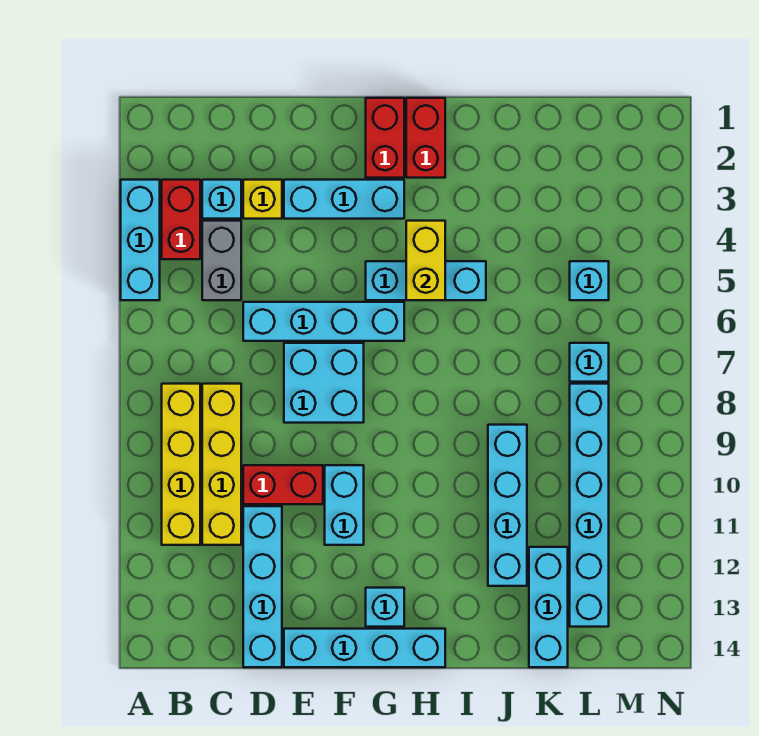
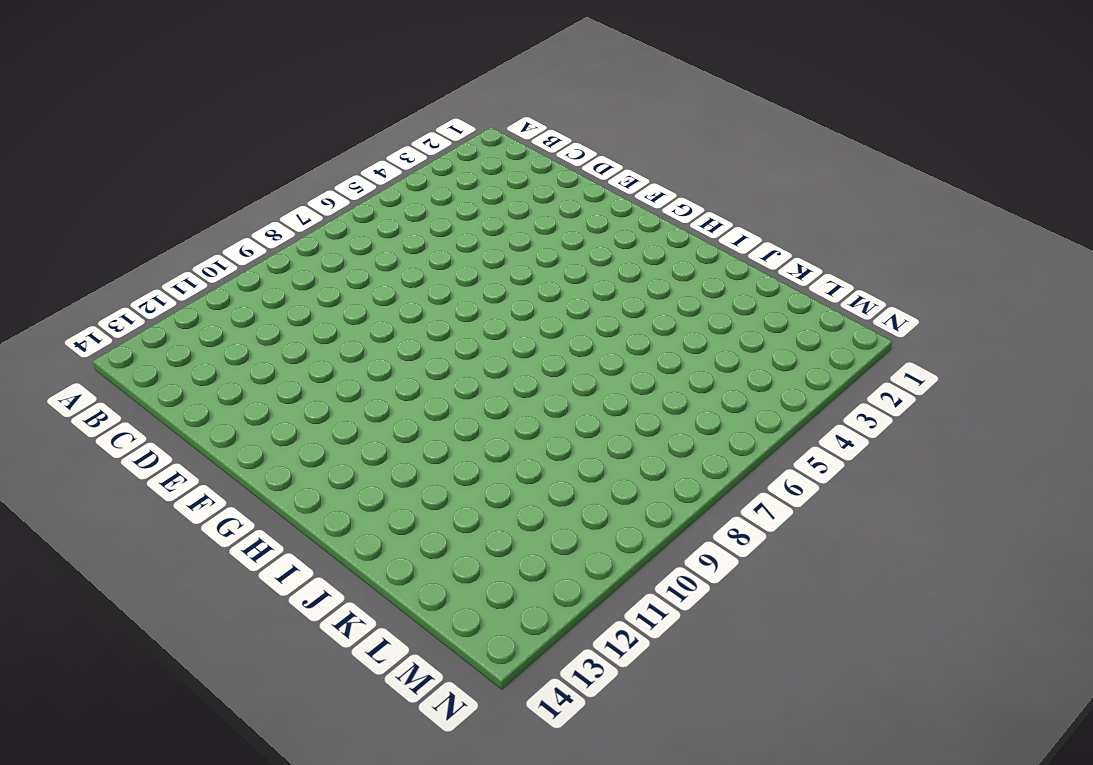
none -> cyan brick A3:A5 level 1
none -> red brick B3:B4 level 1
none -> yellow brick B8:B11 level 1

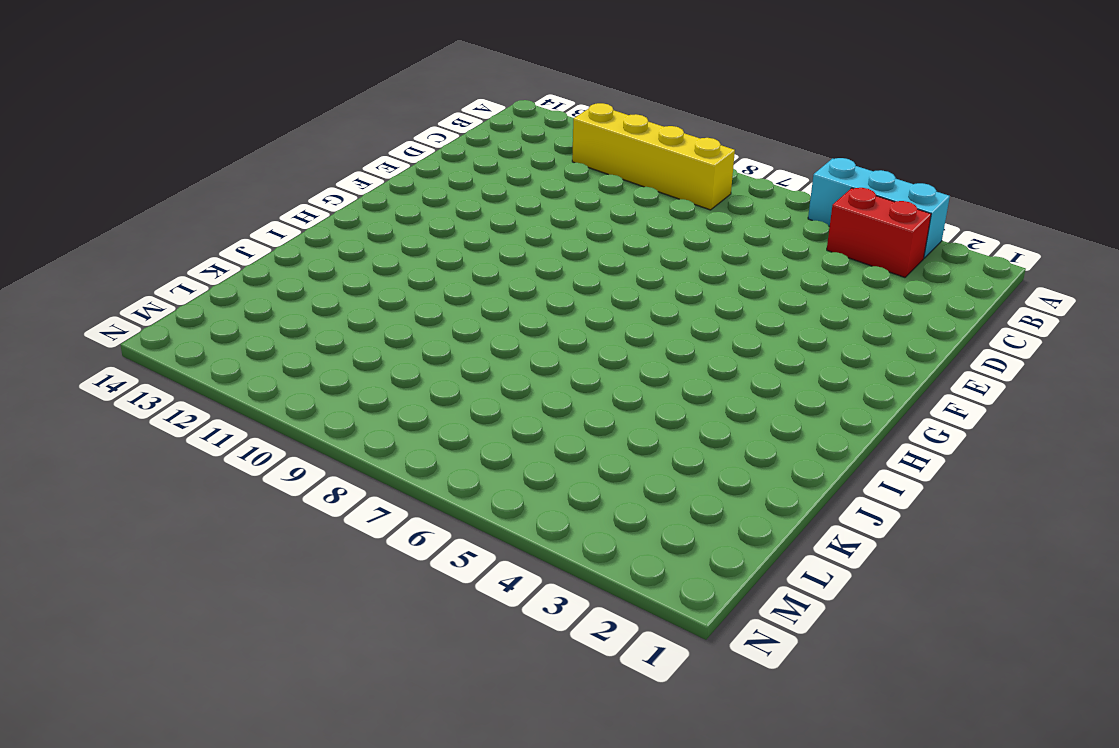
none -> cyan brick C3 level 1
none -> grey brick C4:C5 level 1
none -> yellow brick C8:C11 level 1

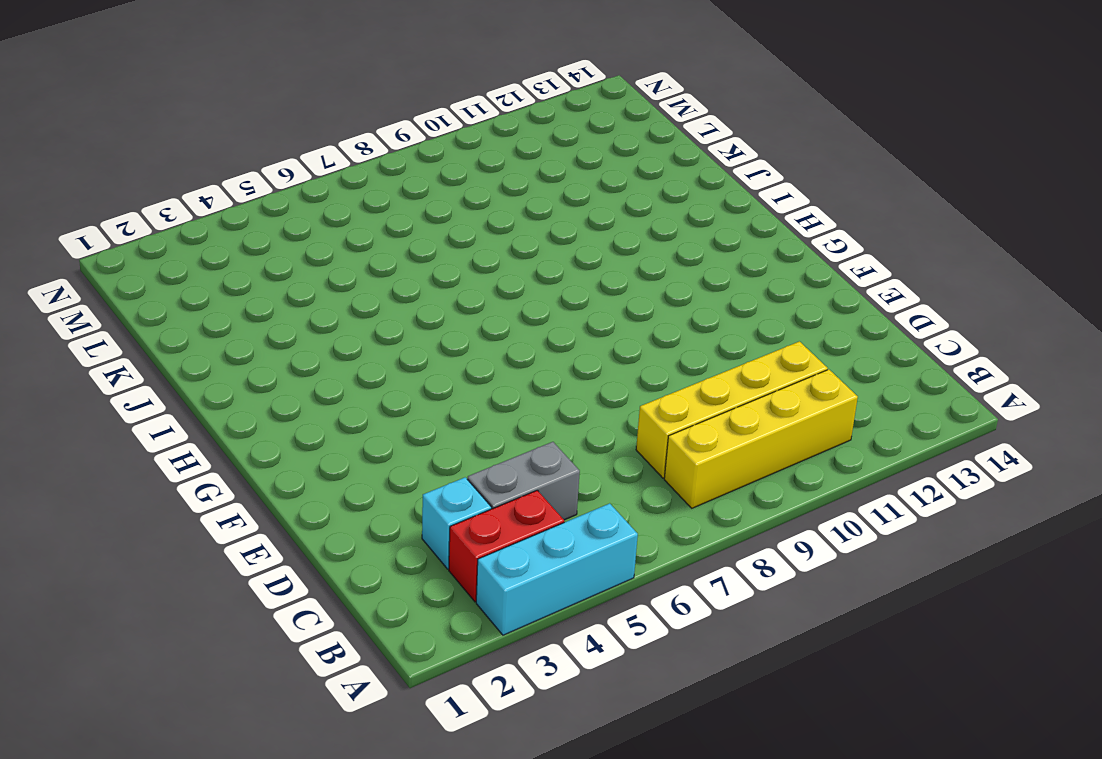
none -> yellow brick D3 level 1
none -> cyan brick D6:G6 level 1
none -> red brick D10:E10 level 1

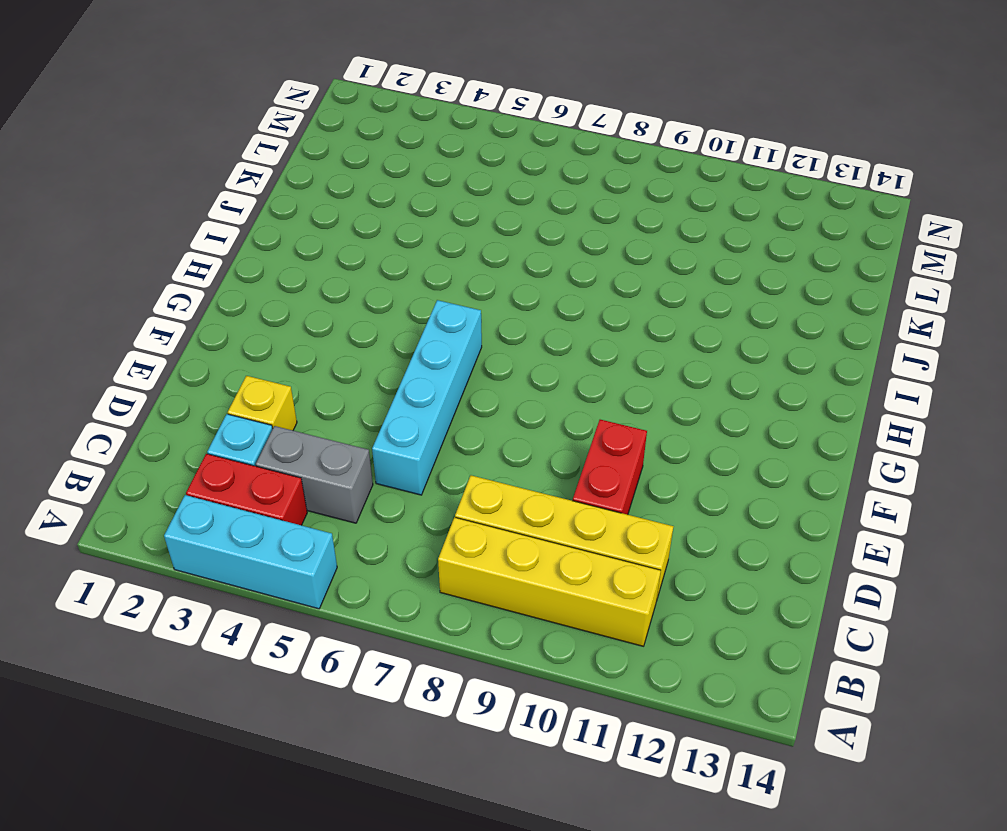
none -> cyan brick D11:D14 level 1
none -> cyan brick E3:G3 level 1
none -> cyan brick E7:F8 level 1

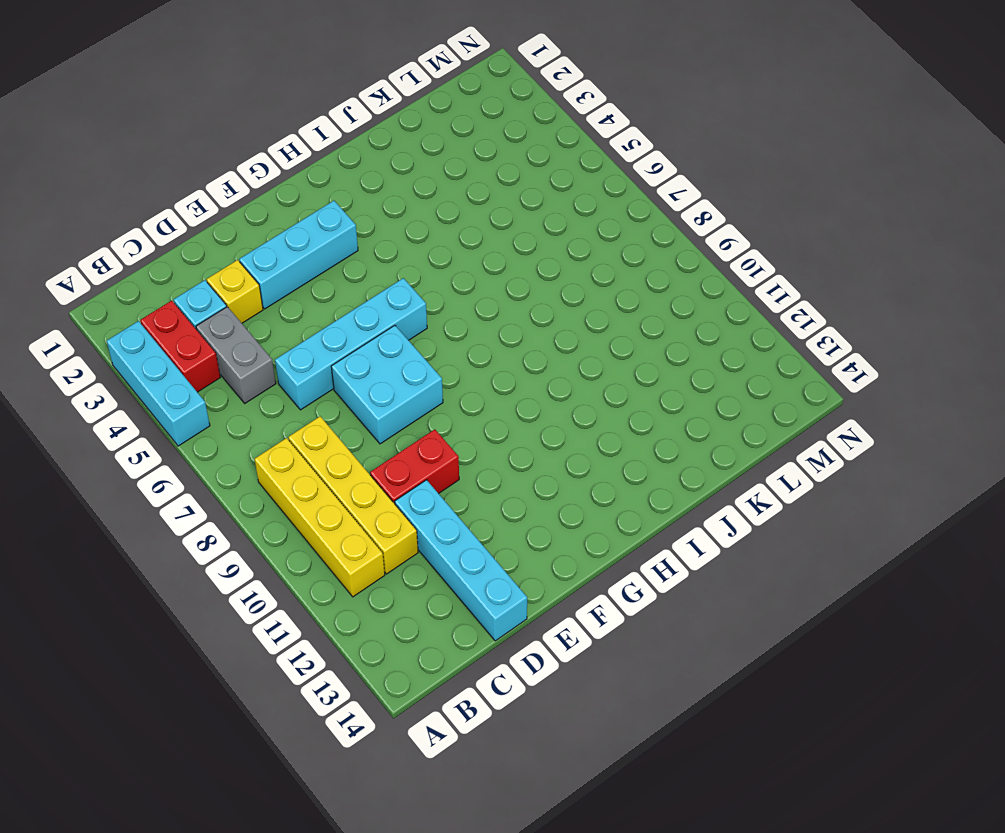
none -> cyan brick E14:H14 level 1
none -> cyan brick F10:F11 level 1
none -> red brick G1:G2 level 1

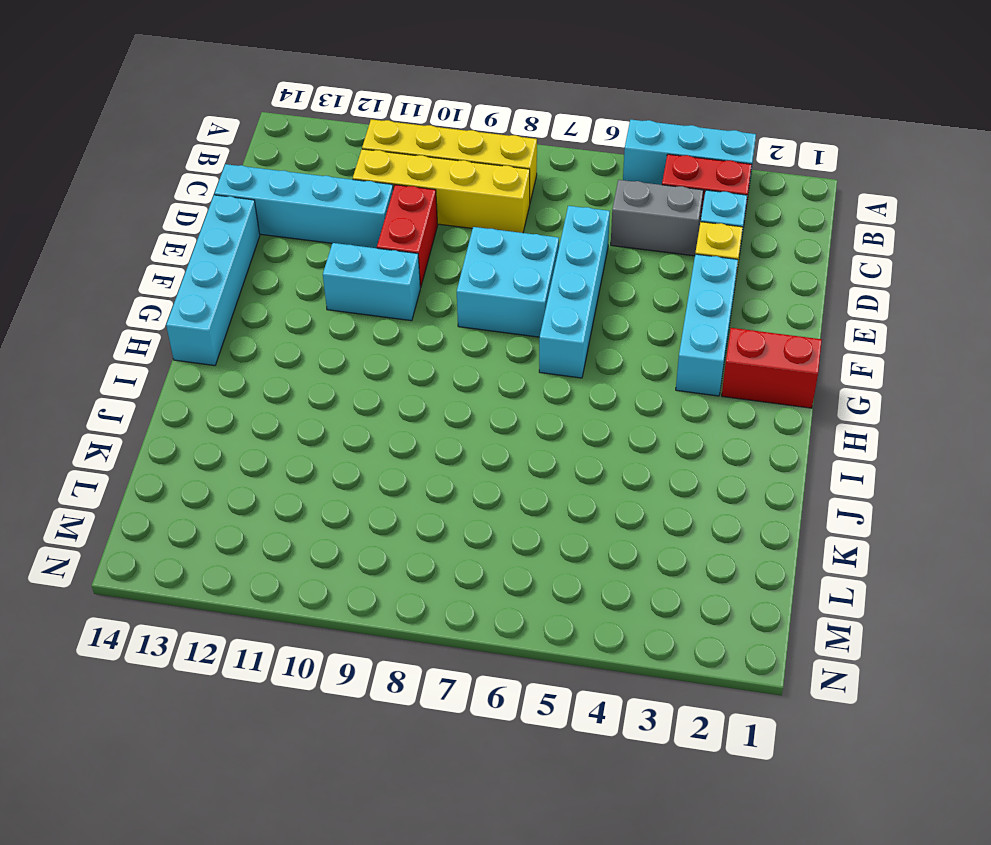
none -> cyan brick G5:I5 level 1
none -> cyan brick G13 level 1
none -> red brick H1:H2 level 1

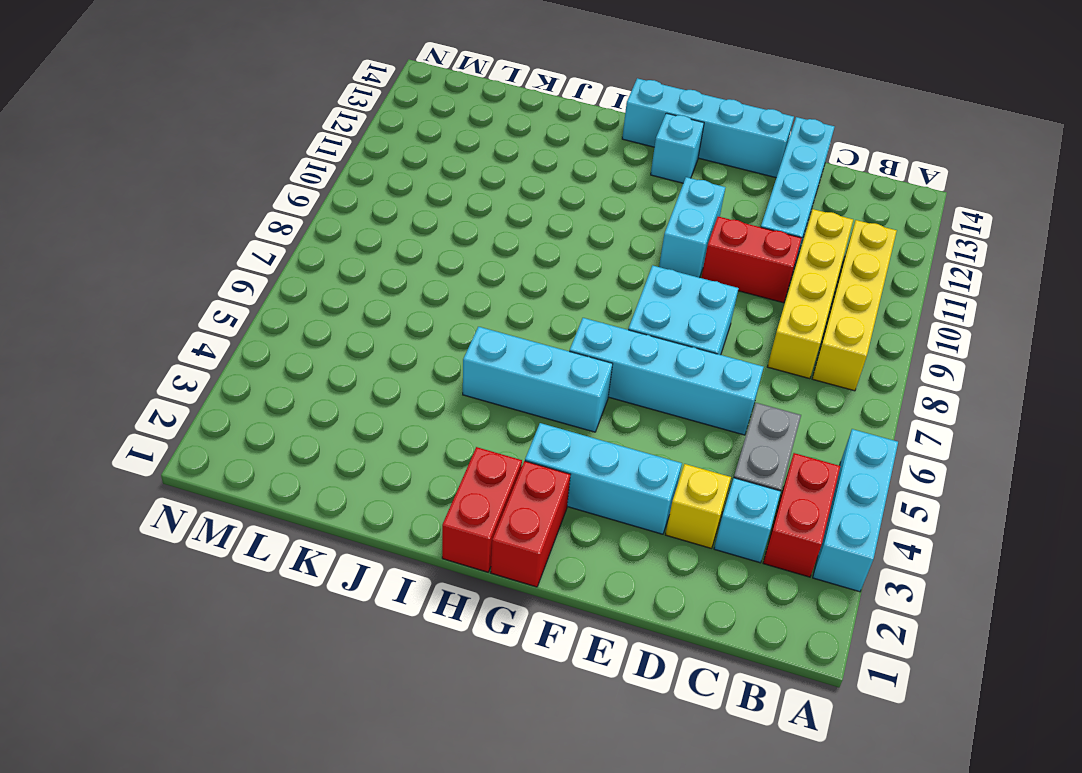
none -> cyan brick J9:J12 level 1
none -> cyan brick K12:K14 level 1
none -> cyan brick L5 level 1

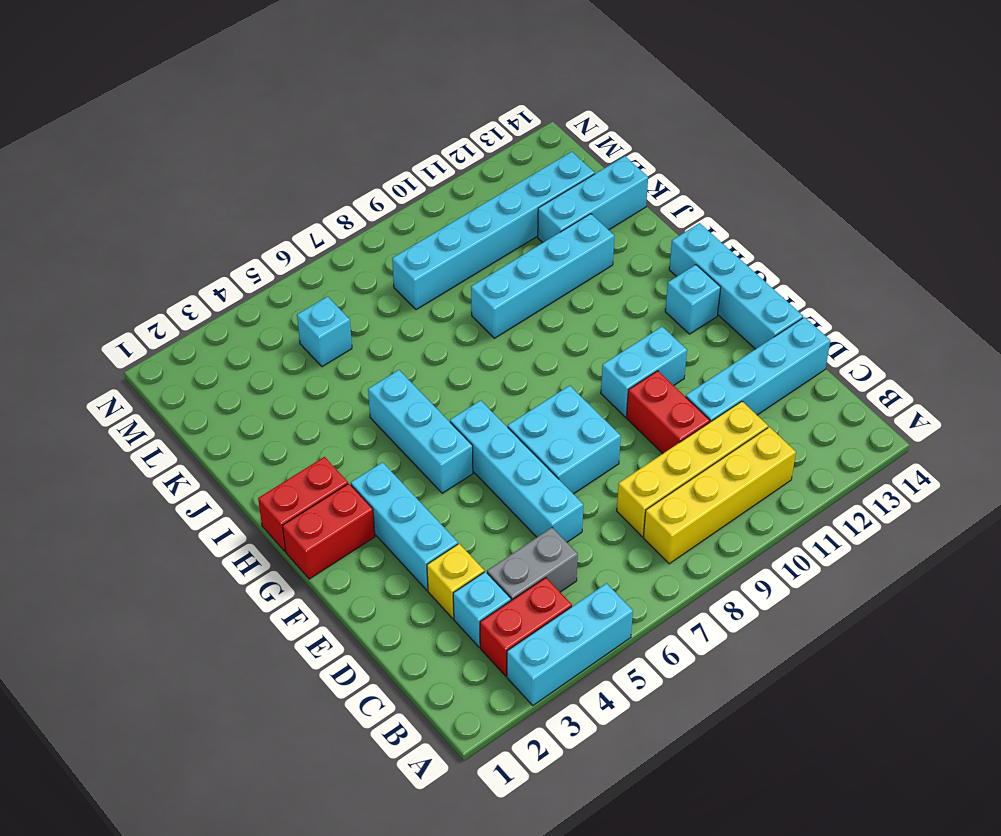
none -> cyan brick L7 level 1
none -> yellow brick H4:H5 level 2

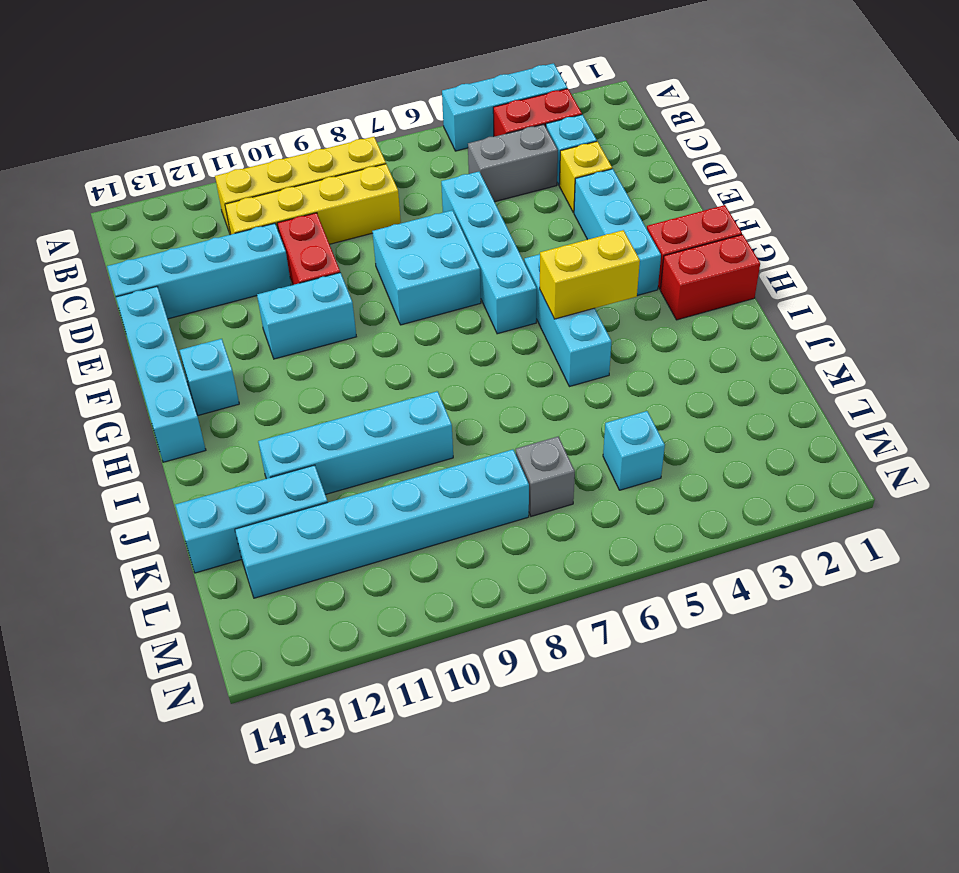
grey brick L7 level 1 -> cyan brick L7 level 1

